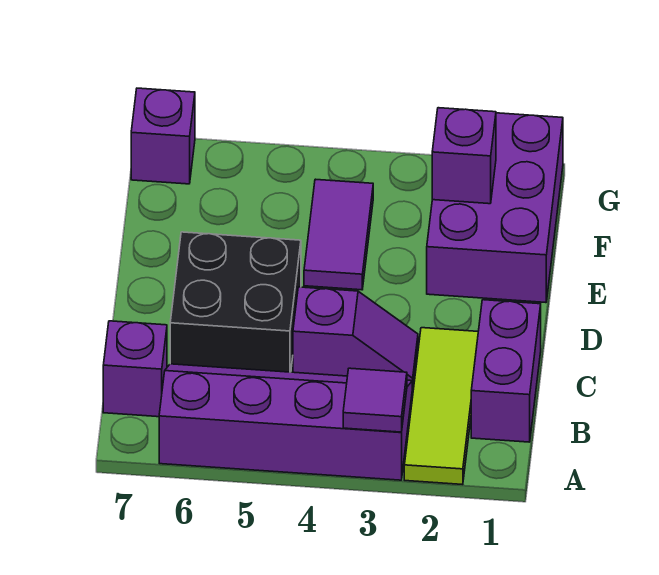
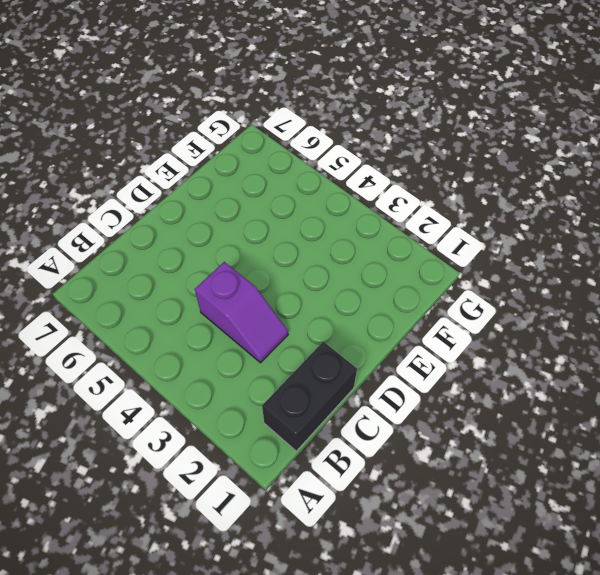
black brick B1:C1 level 1 -> purple brick B1:C1 level 1
none -> lime tile A2:C2 level 1
none -> purple slope A3:B6 level 1 top A

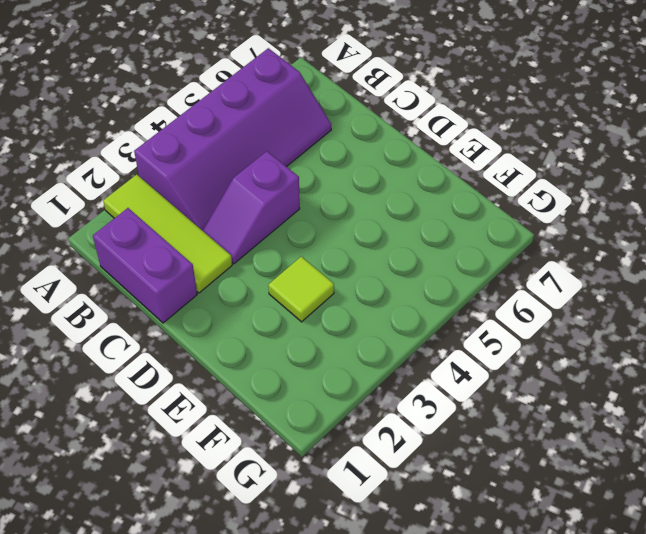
lime tile E3 level 1 -> none
none -> purple brick B7 level 1
none -> black brick C5:D6 level 1

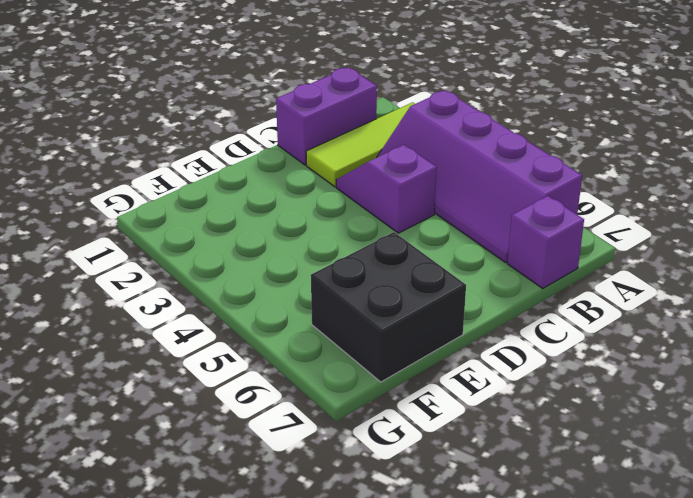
black brick E6:F7 level 1 -> black brick C5:D6 level 1
none -> purple brick E1:G2 level 1
none -> purple tile E4:F4 level 1

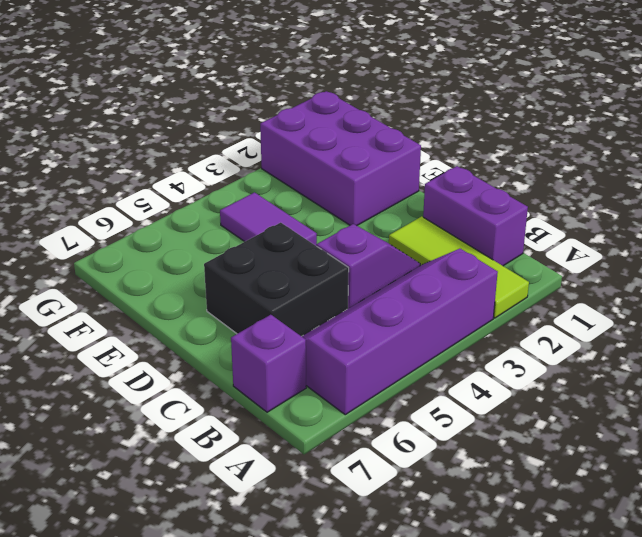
none -> purple brick G7 level 1
none -> purple tile A3 level 2

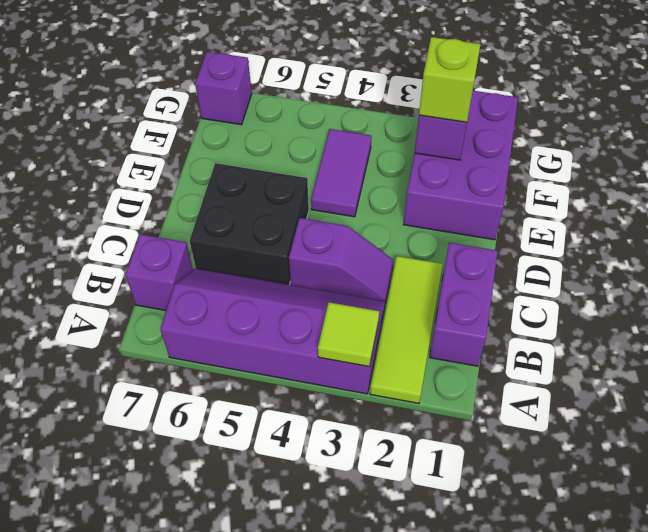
lime tile A3 level 2 -> purple tile A3 level 2
lime brick F2 level 3 -> none

